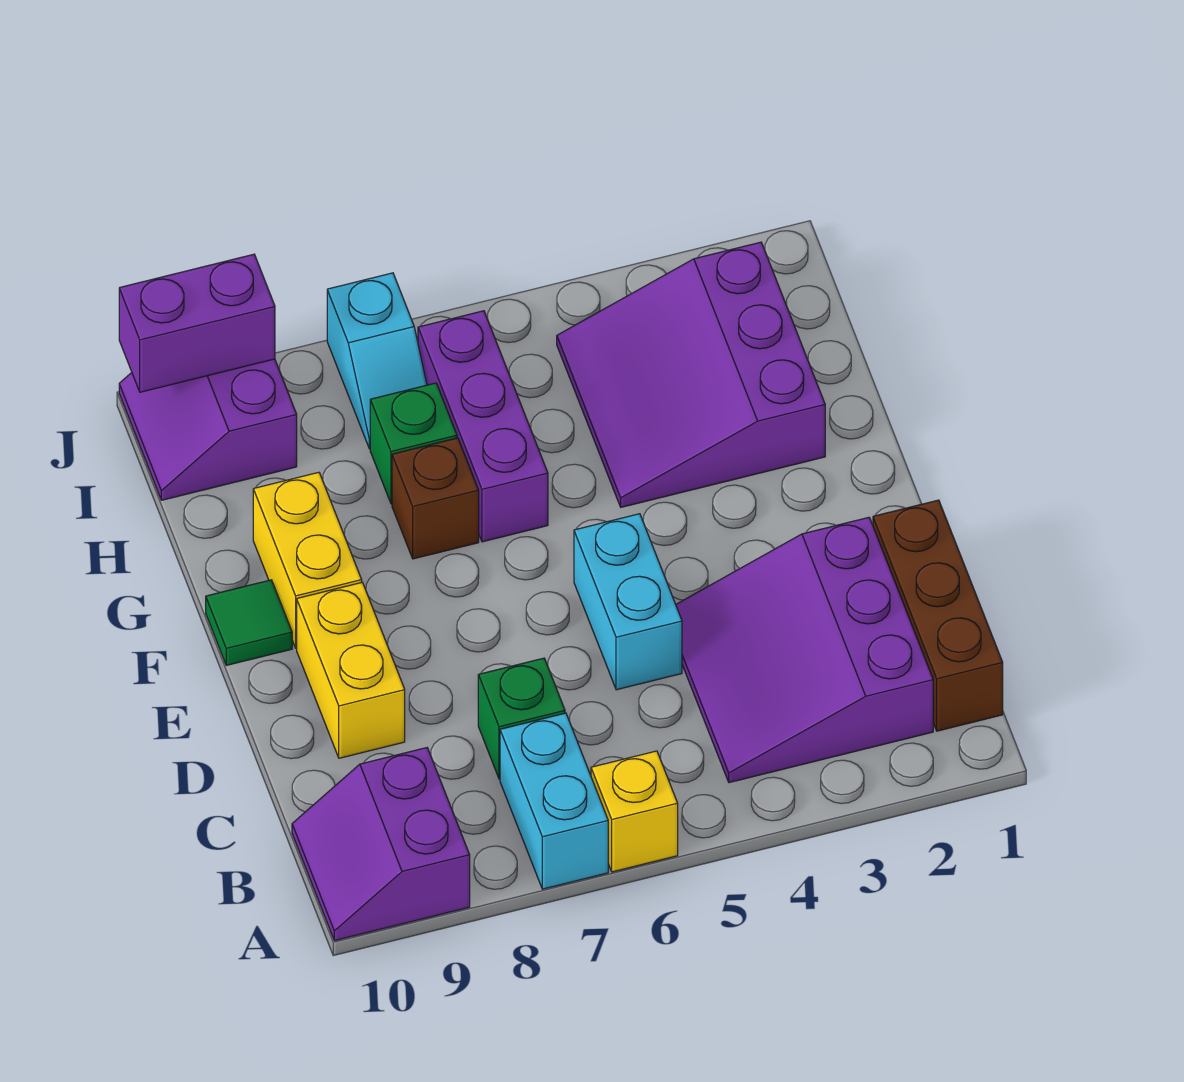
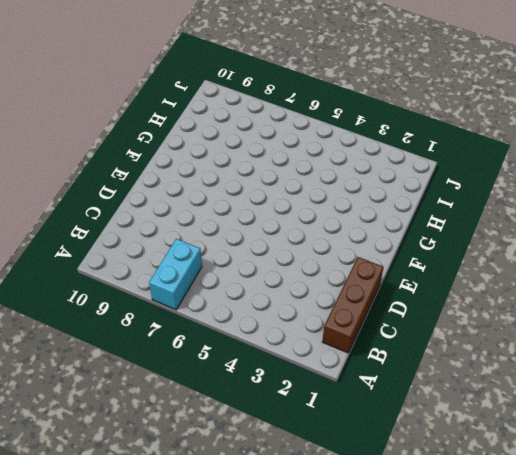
none -> yellow brick A6 level 1
none -> purple slope A9:B10 level 1 top 9
none -> purple slope B2:D4 level 1 top 2

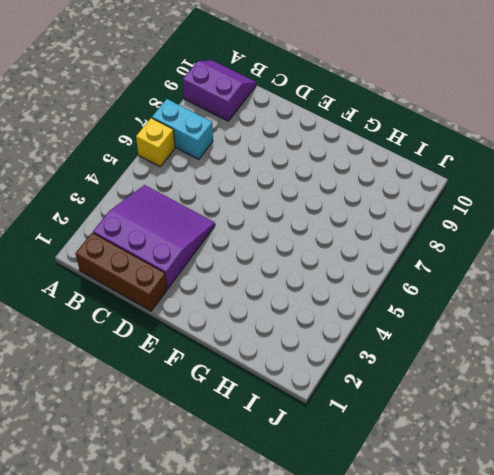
none -> green brick C7 level 1
none -> cyan brick D5:E5 level 1
none -> yellow brick D9:E9 level 1

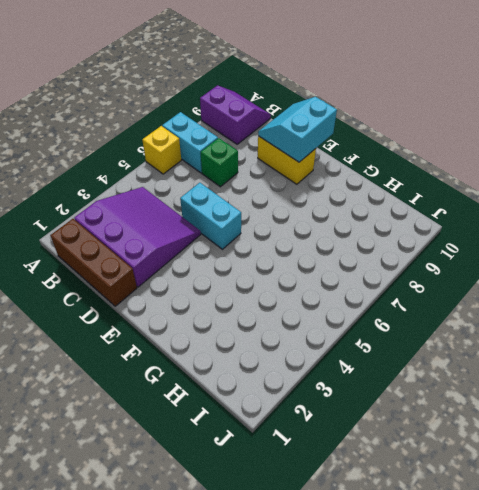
cyan slope D9:E10 level 2 top E -> none
none -> yellow brick F9:G9 level 1
none -> green tile F10 level 1
none -> purple slope G2:I4 level 1 top 2

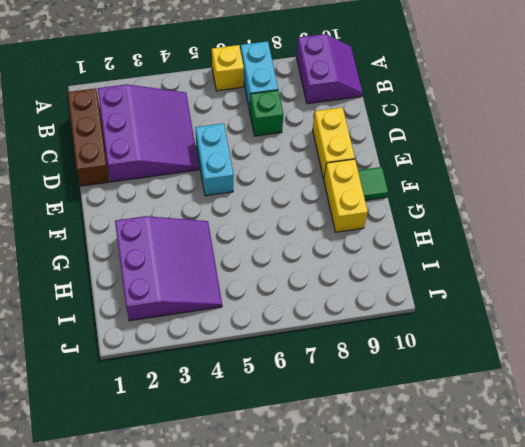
none -> purple brick G6:I6 level 1
none -> brown brick G7 level 1
none -> green brick H7 level 1

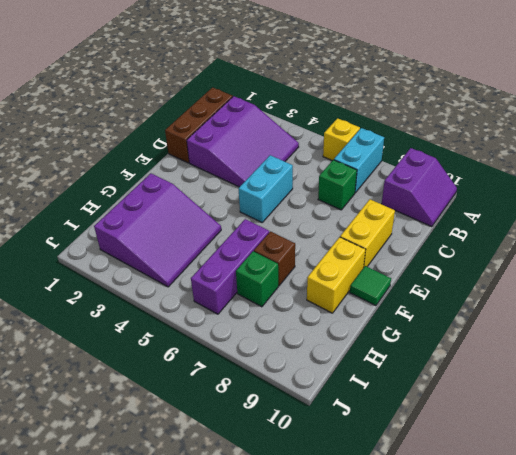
none -> cyan slope I7:J7 level 1 top J
none -> purple slope I9:J10 level 1 top 9
none -> purple brick J9:J10 level 2

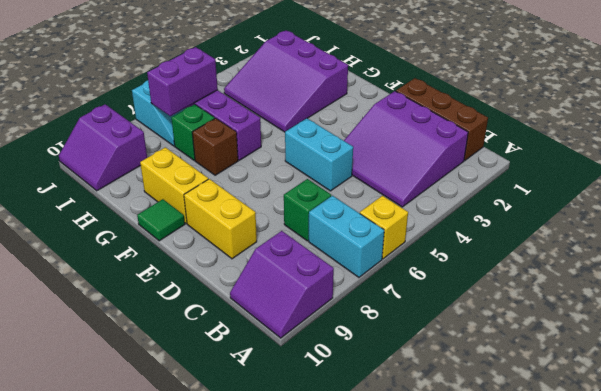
purple brick I6:I7 level 2 -> purple brick J9:J10 level 2

